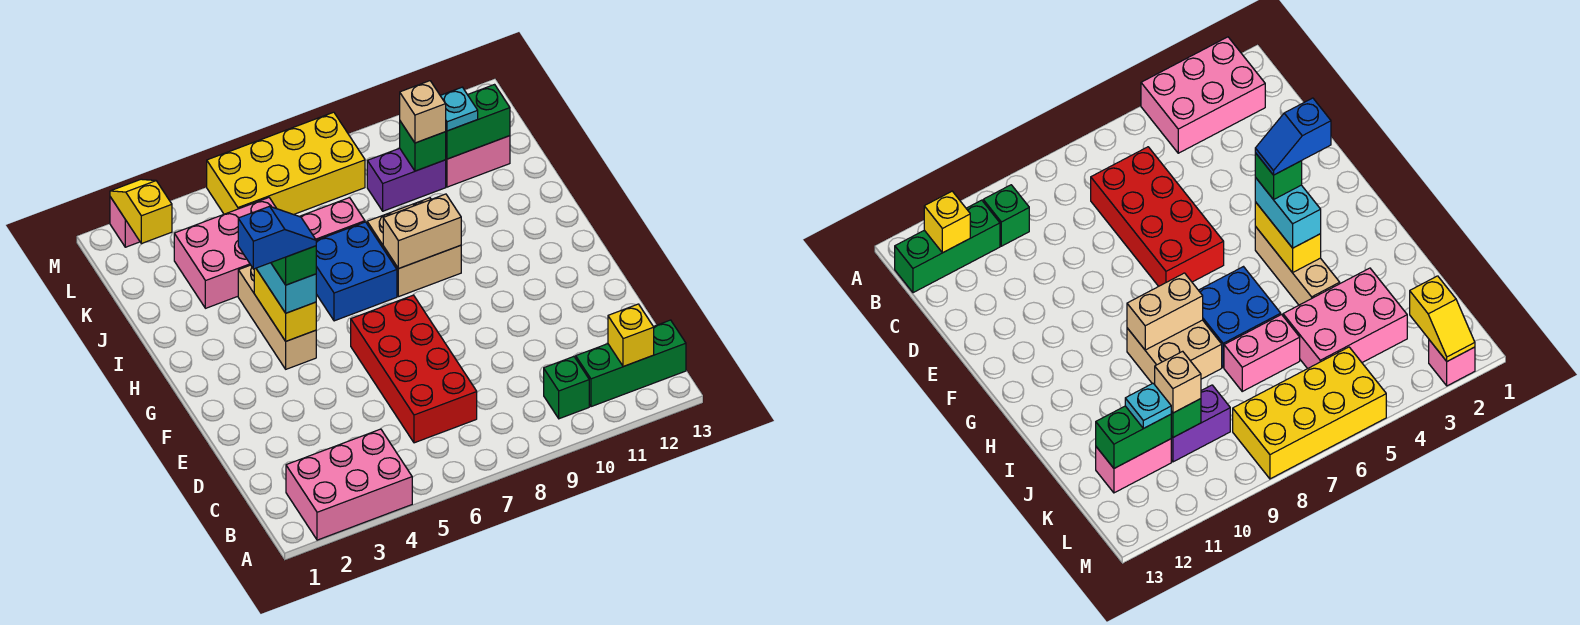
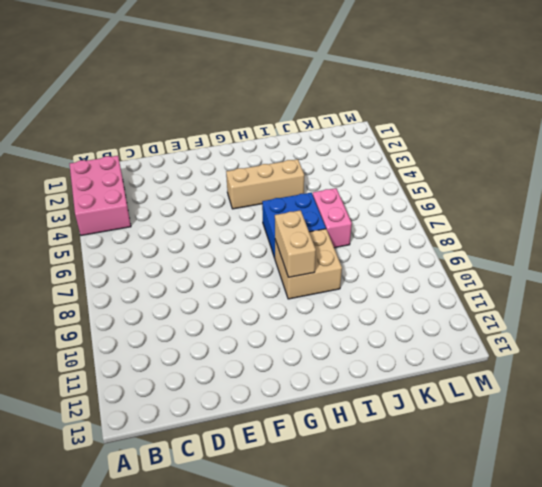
none -> green brick B10 level 1
none -> green brick B11:B13 level 1
none -> red brick C6:F7 level 1

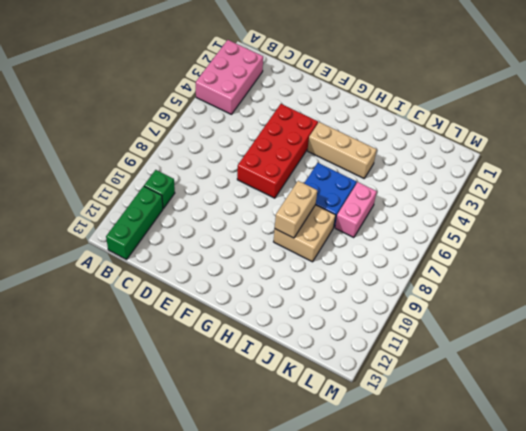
red brick E4:F7 level 1 -> red brick C6:F7 level 1
none -> pink brick J3:K5 level 1
none -> purple brick K9:K10 level 1
none -> pink brick K11:K12 level 1

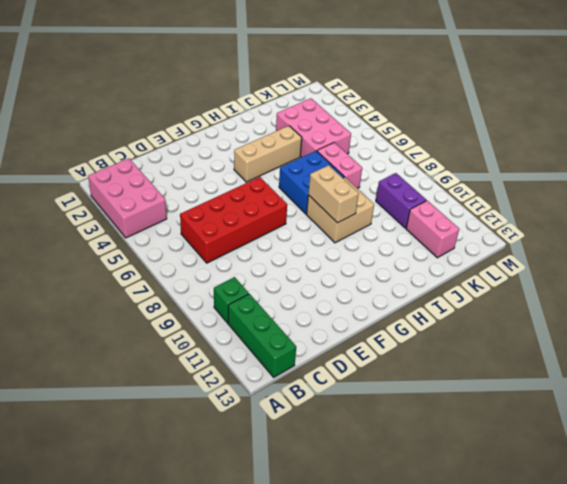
none -> yellow brick L5:M8 level 1
none -> pink brick M2 level 1
none -> yellow brick B12 level 2

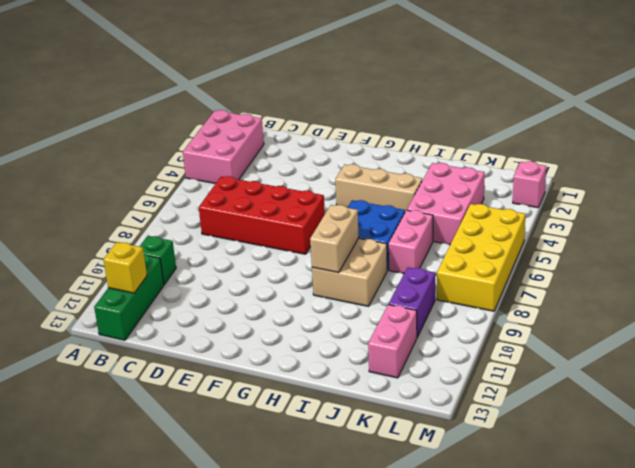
none -> yellow brick G4:H4 level 2
none -> green brick K10 level 2
none -> green brick K11:K12 level 2

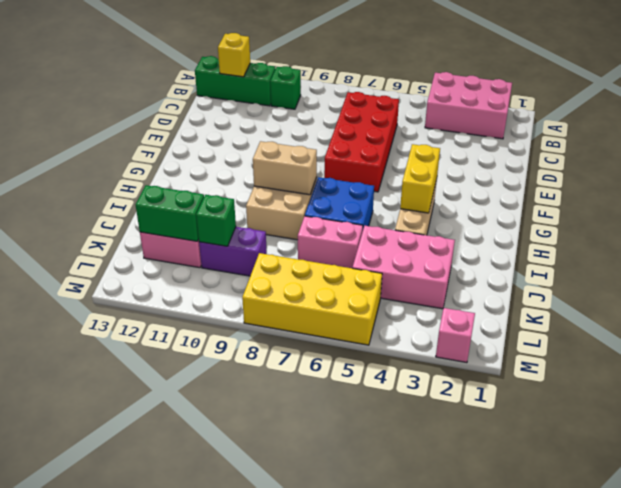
none -> yellow slope L2:M2 level 2 top L
none -> cyan brick G4:H4 level 3
none -> tan brick K10 level 3

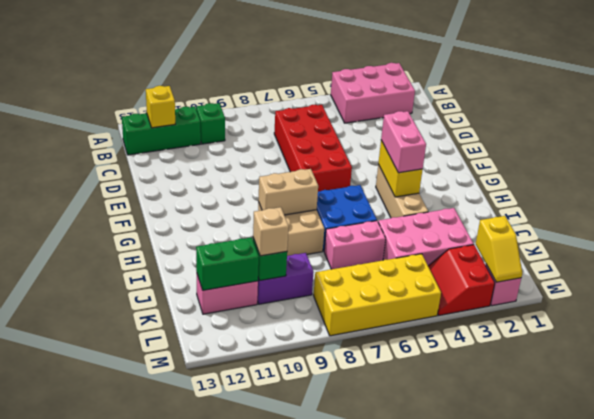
pink brick G4:H4 level 3 -> cyan brick G4:H4 level 3
red slope L3:M4 level 1 top 3 -> none
none -> cyan plate K11 level 3
none -> green brick G4 level 4
none -> blue slope G3:G4 level 5 top 3

